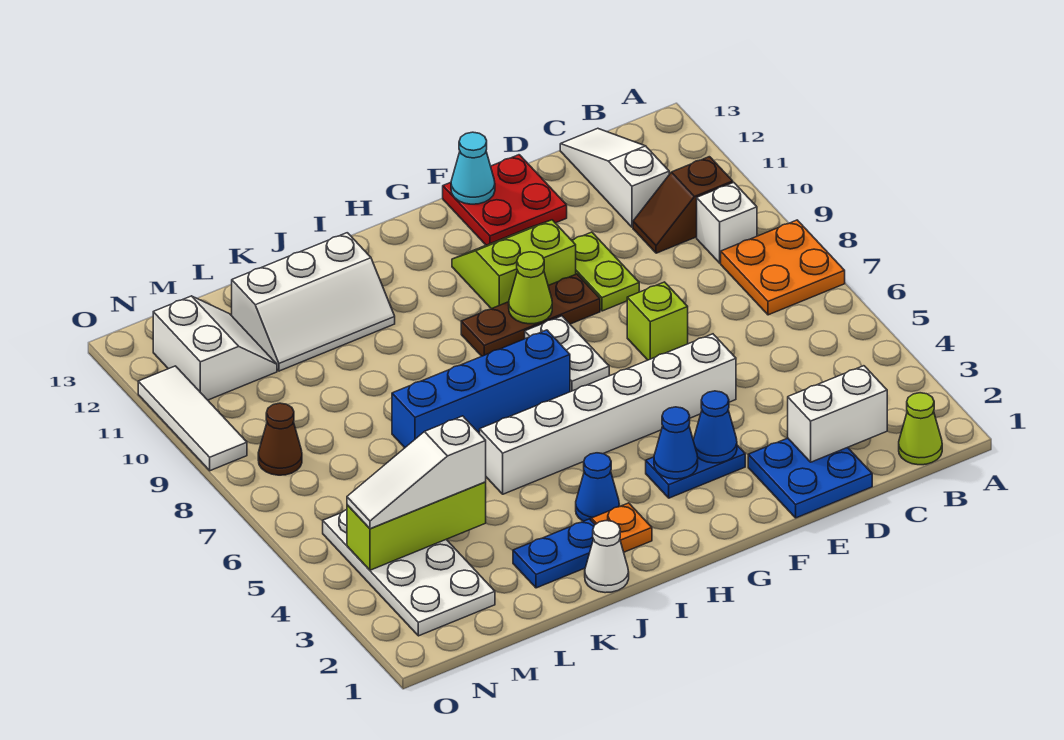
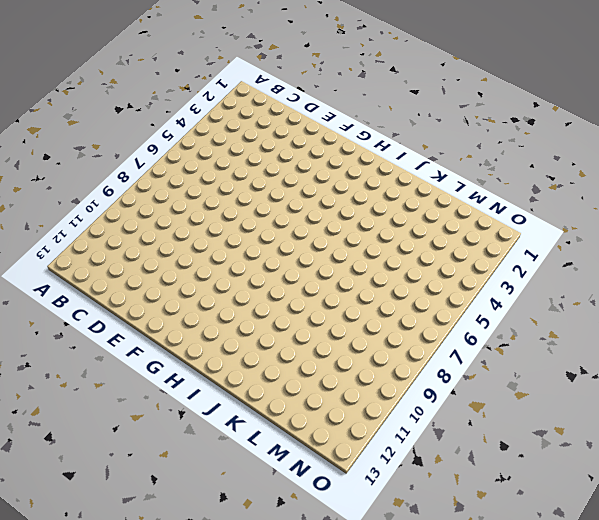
none -> orange plate A7:B8 level 1
none -> lime cone B1 level 1
none -> white brick B9 level 1
none -> brown slope B10:C10 level 1 top B

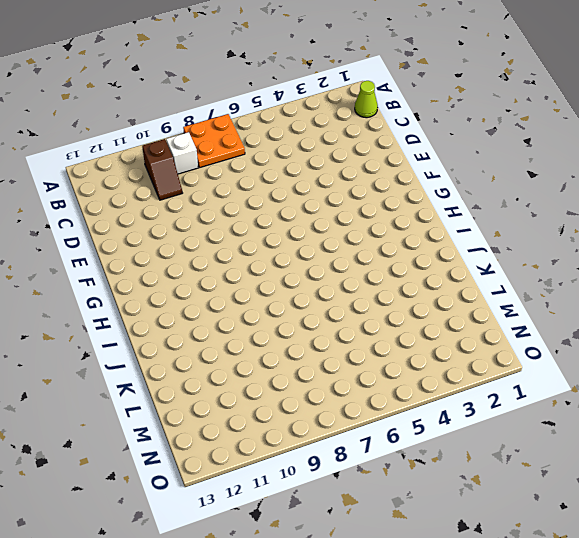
none -> white slope C11:C13 level 1 top 11
none -> blue plate D1:E2 level 1
none -> white brick E5:J5 level 1
none -> lime brick E7 level 1

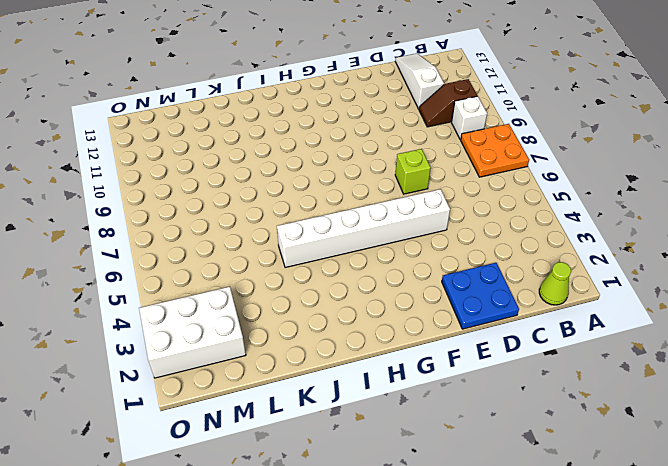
white brick M2:O3 level 1 -> white plate M2:N5 level 1
none -> lime plate E9:E10 level 1
none -> red plate E12:F13 level 1
none -> blue plate F3:G3 level 1
none -> brown plate F9:H9 level 1

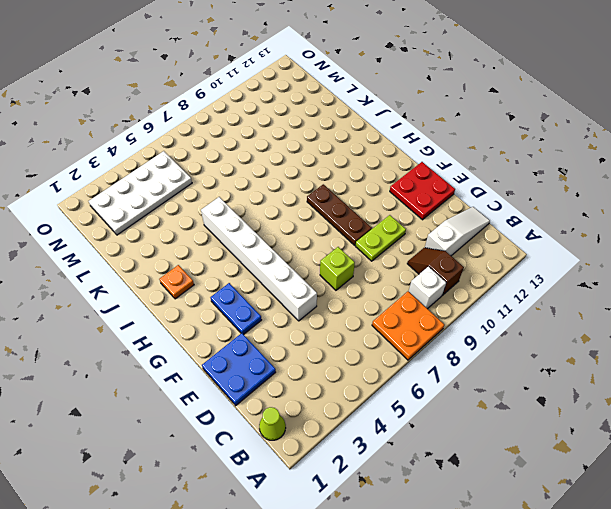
none -> lime slope F10:G11 level 1 top 10
none -> white plate G7:G8 level 1
none -> blue brick H7:K7 level 1
none -> blue cone I3 level 1

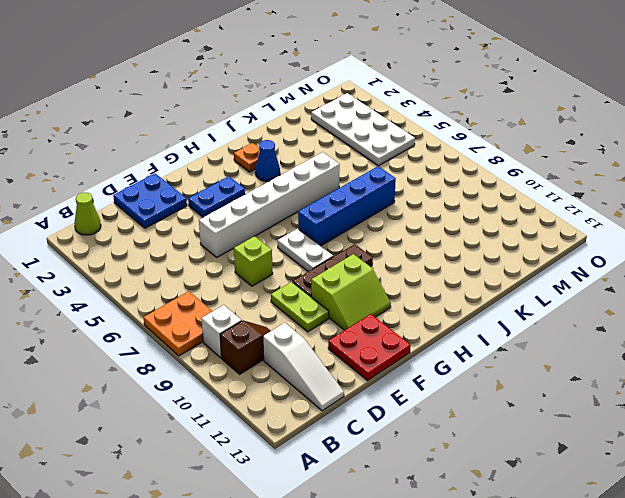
none -> white cone J1 level 1
none -> blue plate J2:K2 level 1
none -> white slope J11:L12 level 1 top 12
none -> white slope M11:N12 level 1 top N

